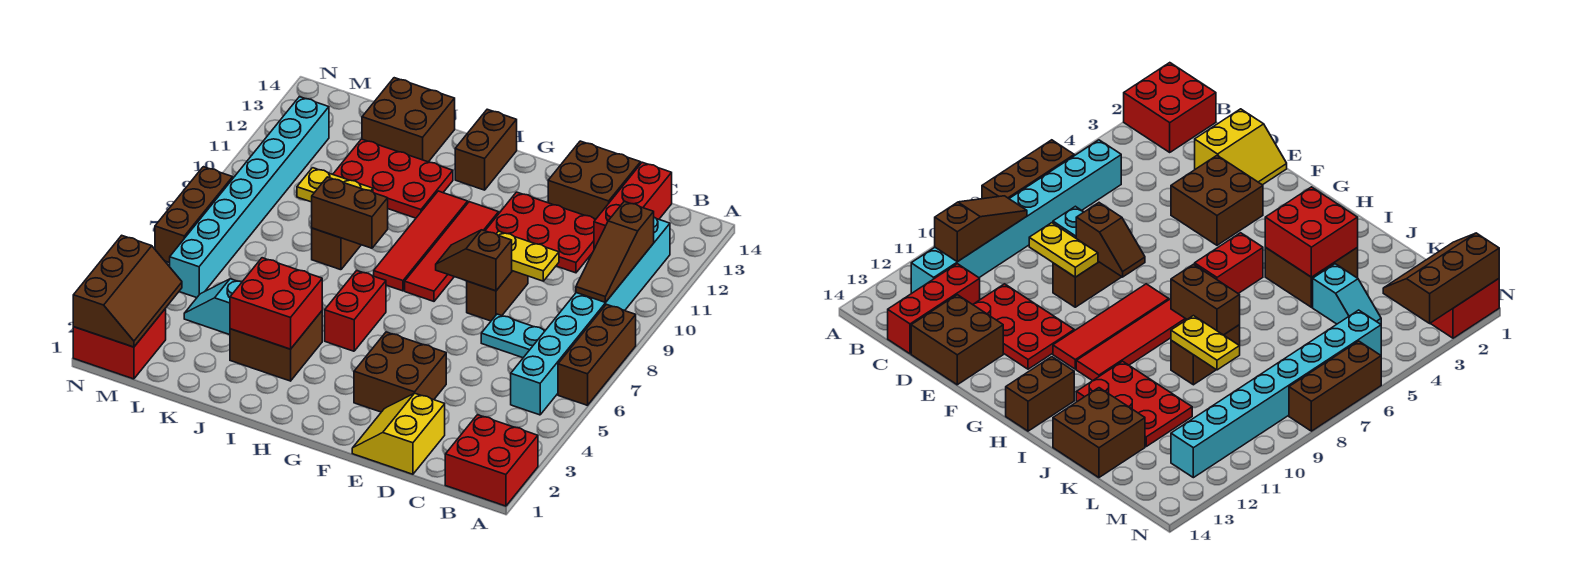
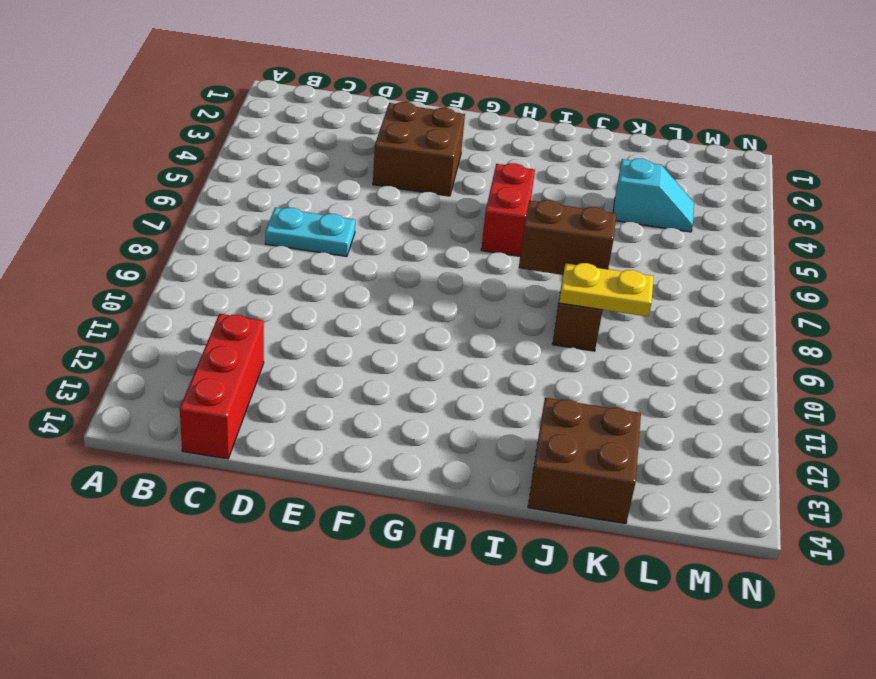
none -> red brick A1:B2 level 1
none -> brown brick A6:A8 level 1
none -> cyan brick B5:B12 level 1

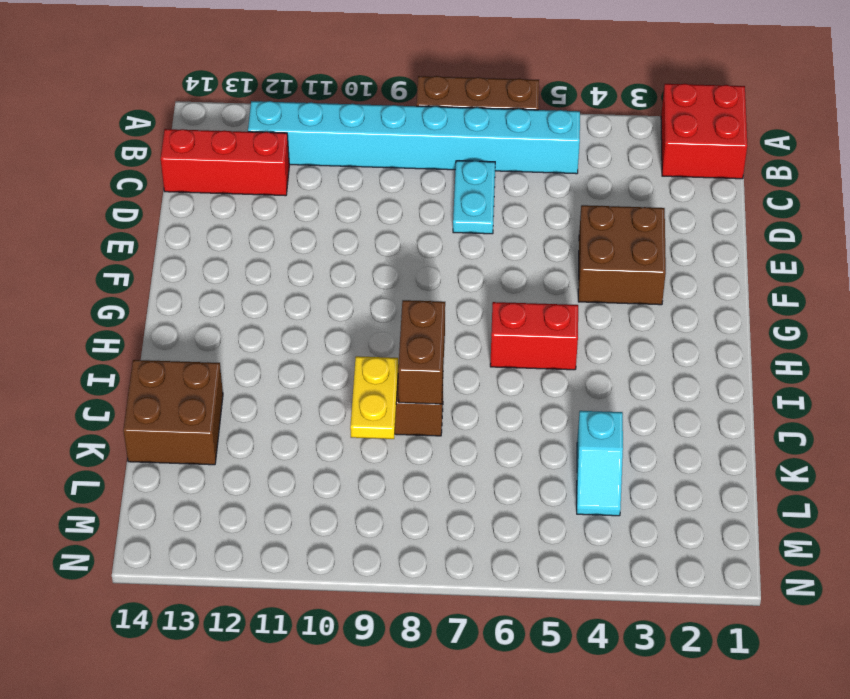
none -> yellow slope D1:E2 level 1 top D
none -> red plate D11:F12 level 1
none -> brown brick D13:E14 level 1

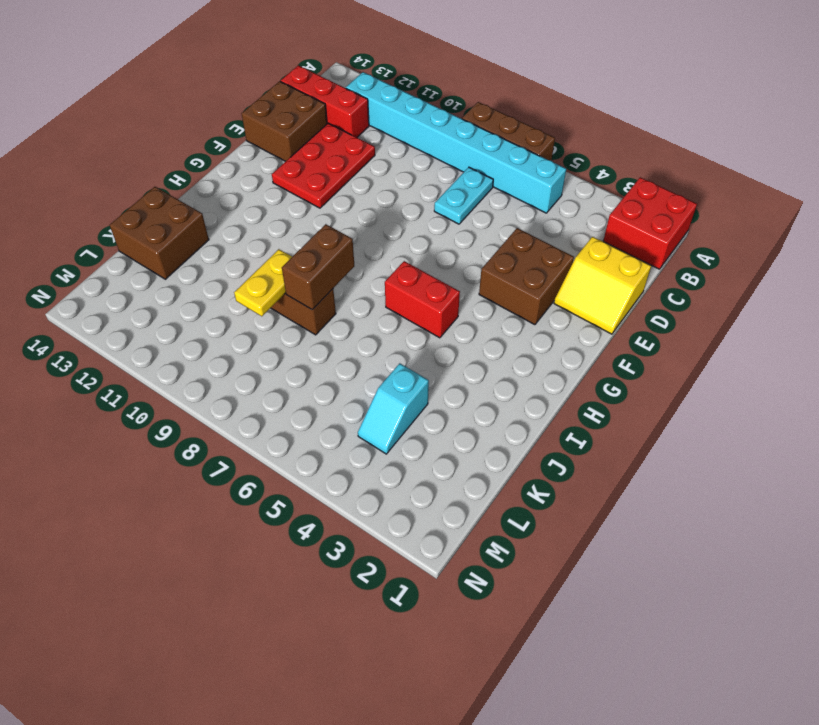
none -> brown brick E8:E9 level 1
none -> red tile G8:G11 level 1
none -> red tile H8:H11 level 1

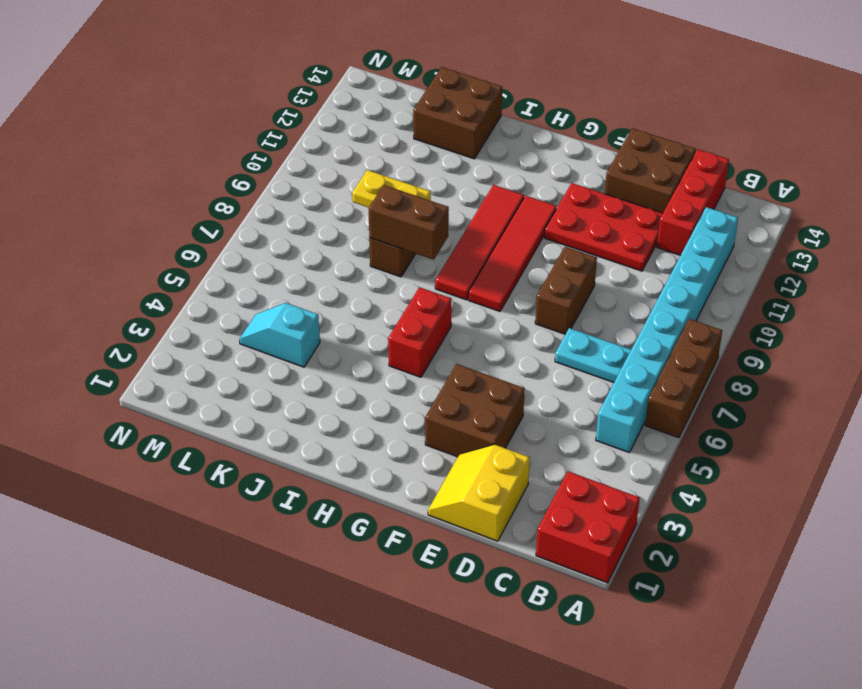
none -> brown brick H13:H14 level 1
none -> brown brick I3:J4 level 1
none -> red plate I11:K12 level 1

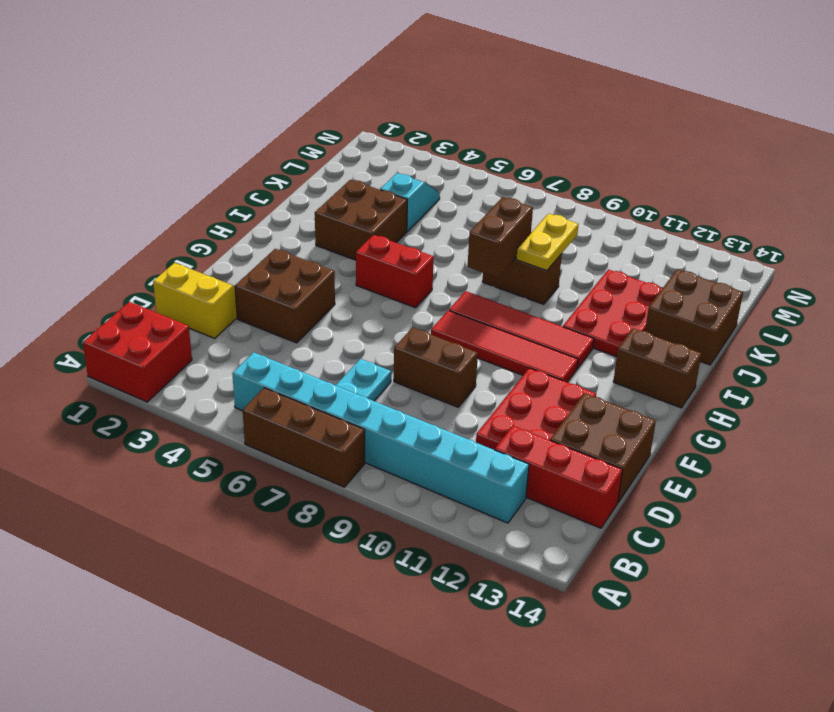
none -> red brick M1:N2 level 1
none -> cyan brick M5:M12 level 1
none -> brown brick N6:N8 level 1

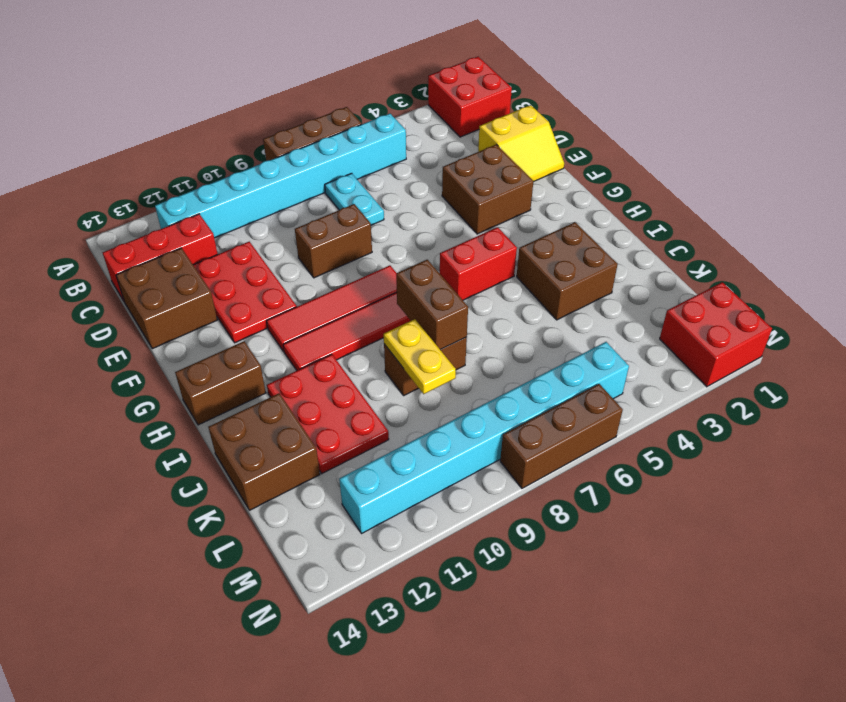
none -> cyan slope K4:L4 level 1 top K
none -> brown slope B9:B11 level 2 top 11
none -> yellow plate D9:E9 level 2

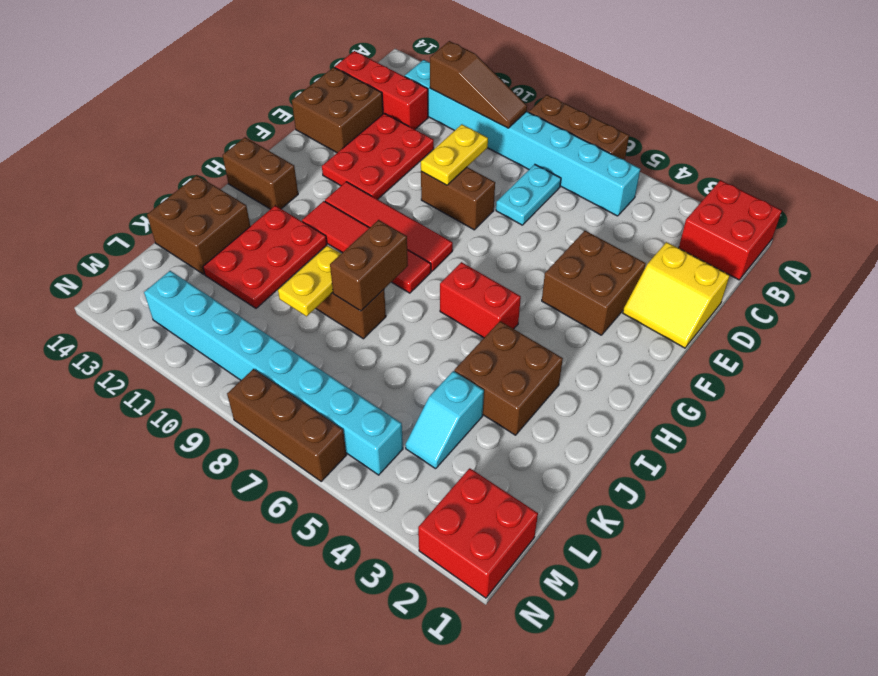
none -> brown slope E8:F8 level 2 top E
none -> red brick I3:J4 level 2
none -> brown slope M1:N3 level 2 top N

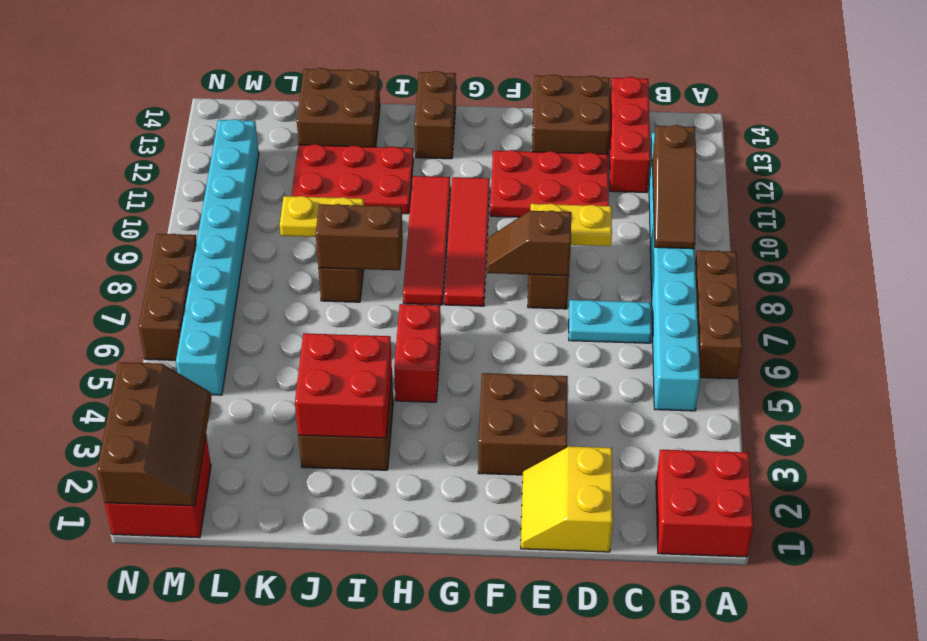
none -> cyan slope K4:L4 level 1 top K

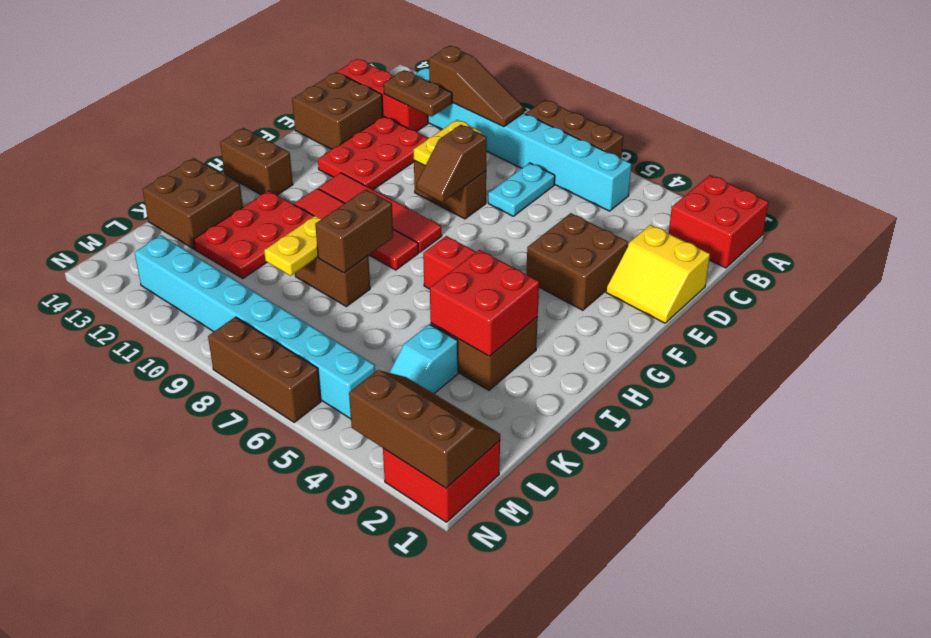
brown plate C11:C12 level 2 -> none

